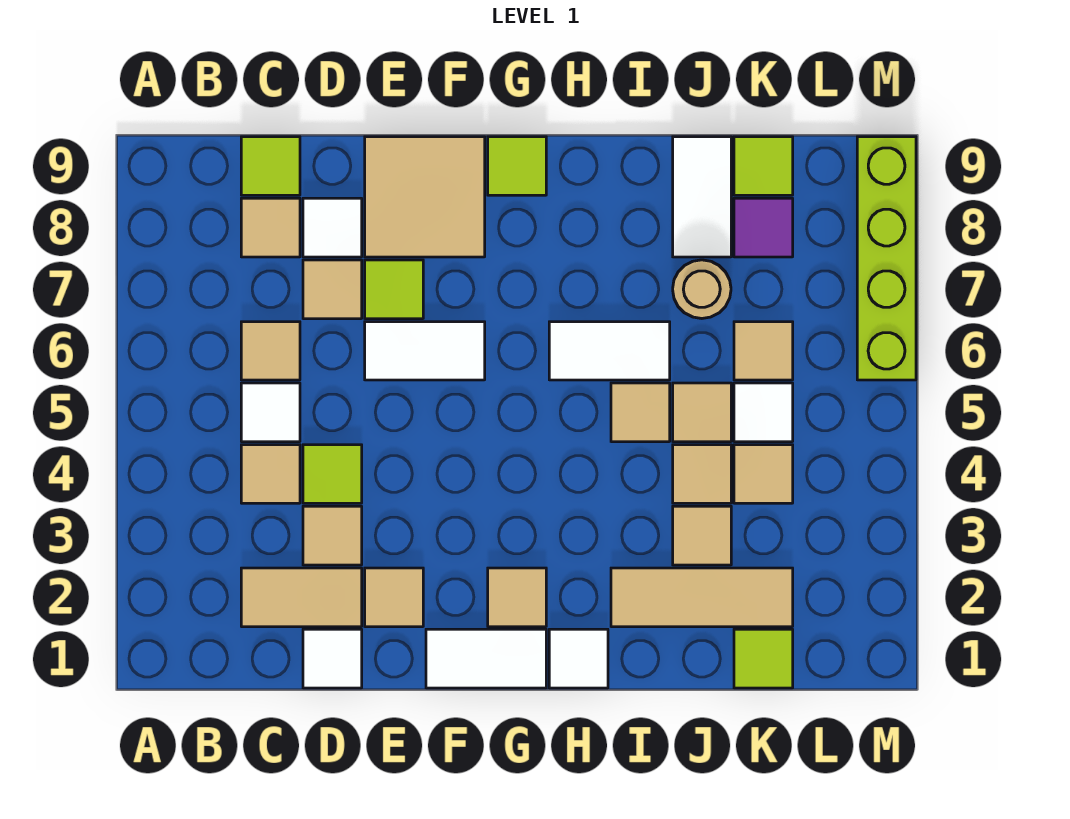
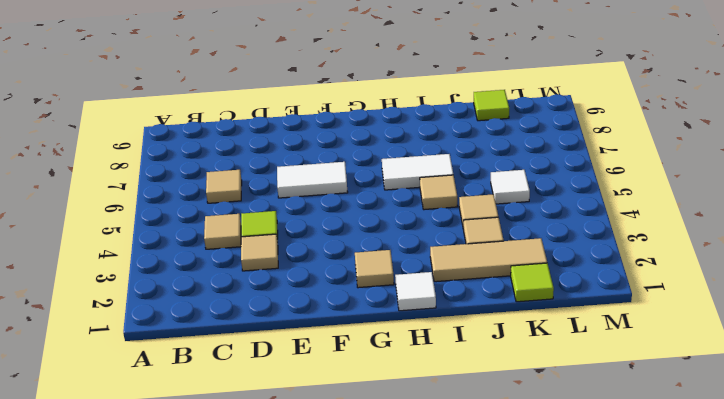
none -> tan tile C2:D2 level 1
none -> white tile C5 level 1
none -> tan tile C8 level 1
none -> lime tile C9 level 1

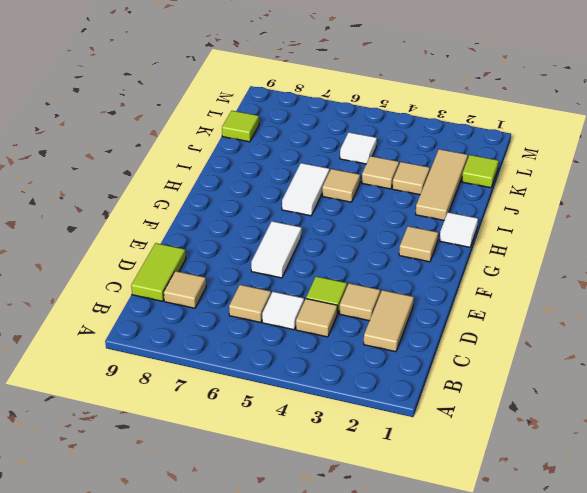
lime tile C9:D9 level 1 -> lime tile C9 level 1
none -> white tile D1 level 1
none -> tan tile D7 level 1
none -> white tile D8 level 1
none -> tan tile E2 level 1

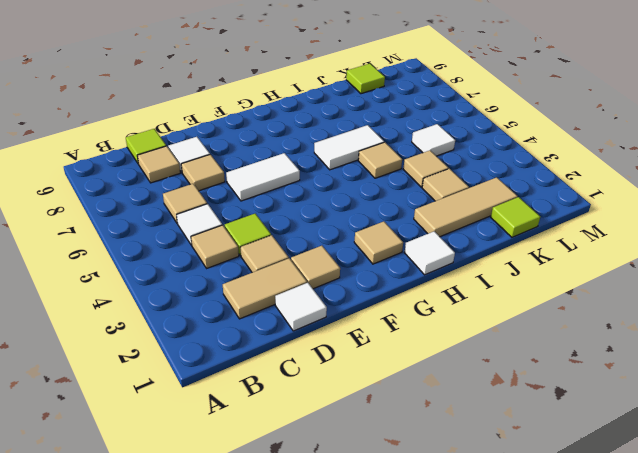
none -> lime tile E7 level 1
none -> tan tile E8:F9 level 1
none -> white tile F1:G1 level 1
none -> lime tile G9 level 1

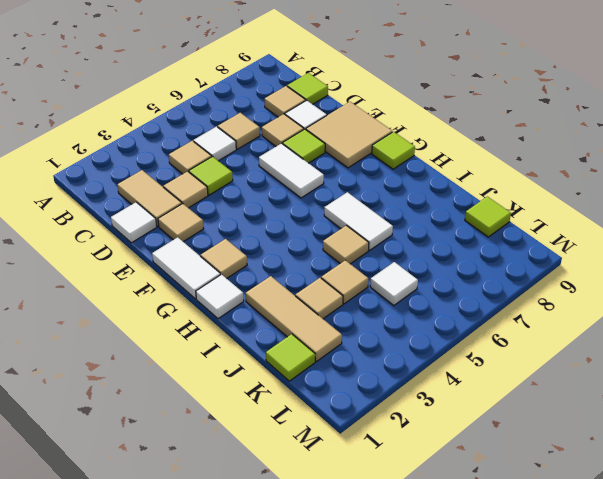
none -> tan tile J5 level 1
none -> tan round brick J7 level 1
none -> white tile J8:J9 level 1
none -> tan tile K4 level 1

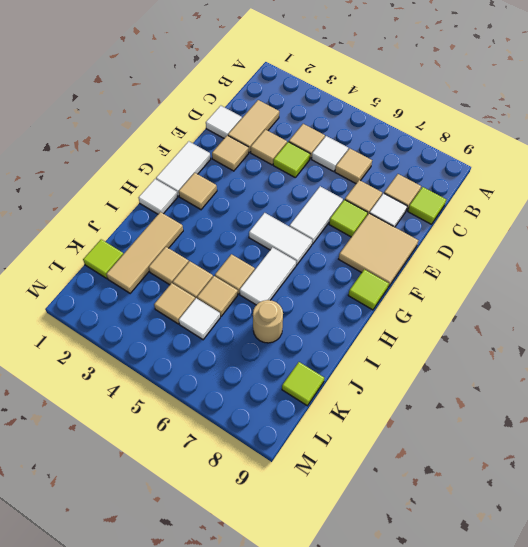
white tile G5:G6 level 1 -> white tile J8:J9 level 1
none -> tan tile K6 level 1
none -> purple tile K8 level 1
none -> lime brick M6:M9 level 1

